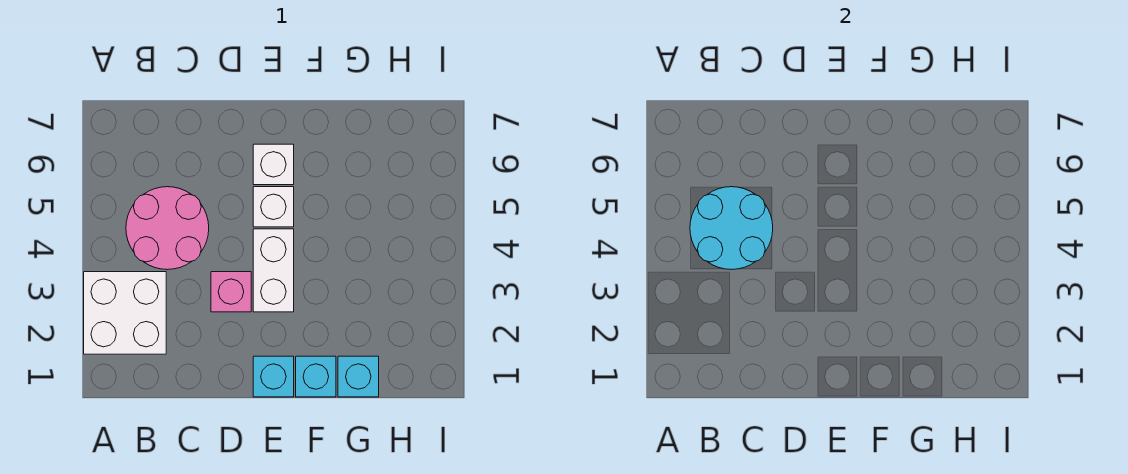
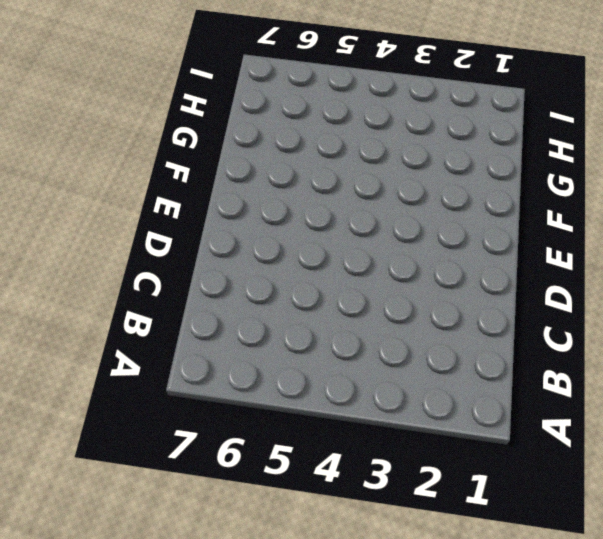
none -> white brick A2:B3 level 1
none -> pink round brick B4:C5 level 1

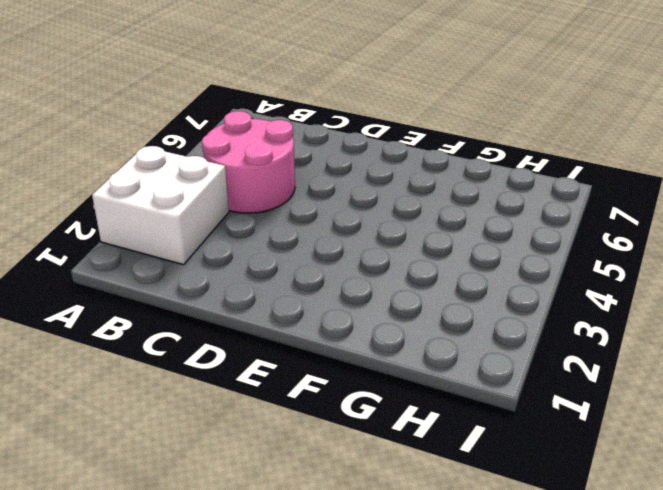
none -> pink brick D3 level 1
none -> cyan brick E1 level 1

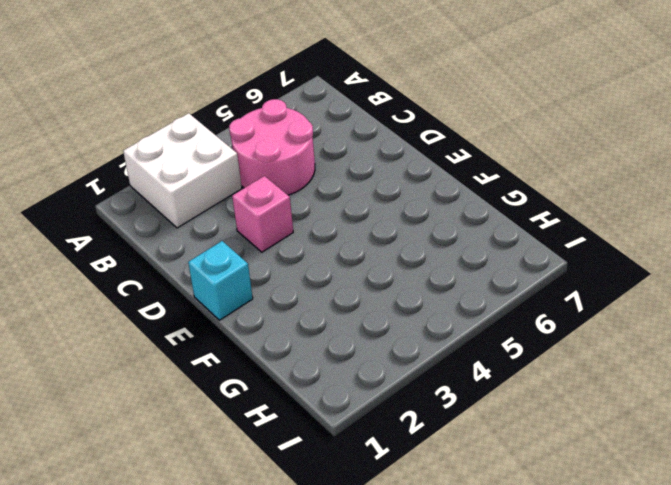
none -> white brick E3:E4 level 1
none -> white brick E5 level 1

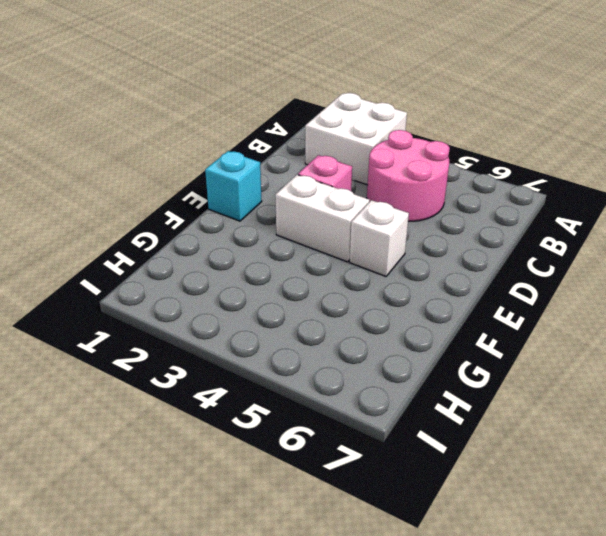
none -> white brick E6 level 1
none -> cyan brick F1 level 1

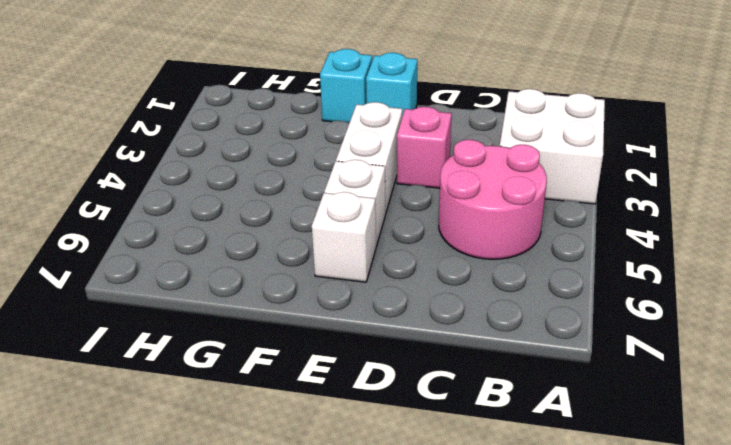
none -> cyan brick G1 level 1
none -> cyan round brick B4:C5 level 2

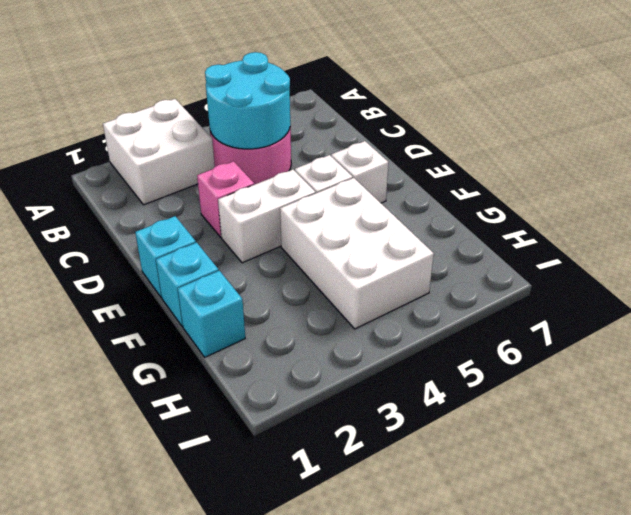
white brick F4:H5 level 1 -> none

